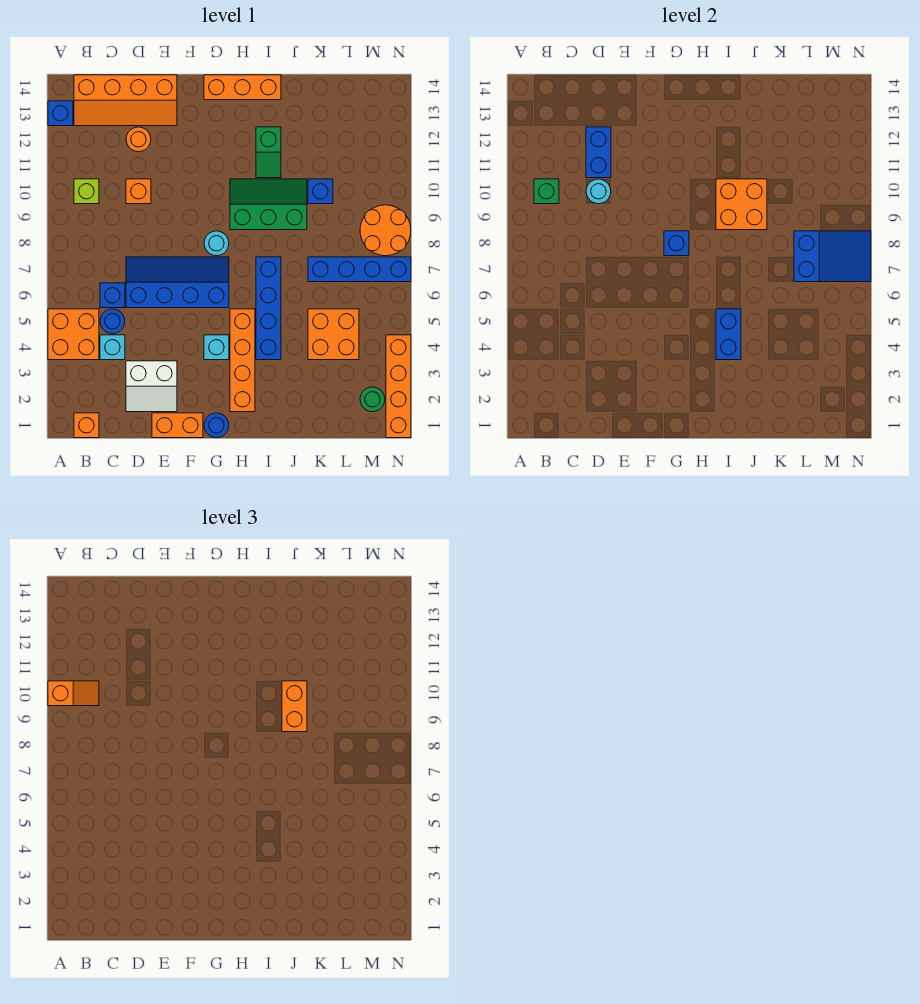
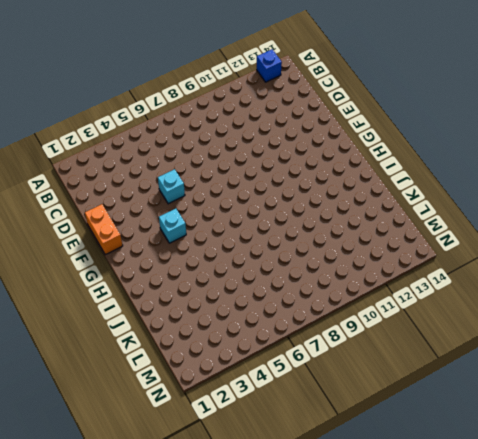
cyan brick E5 level 1 -> cyan brick C4 level 1
none -> orange brick A4:B5 level 1
none -> orange brick B1 level 1
none -> lime brick B10 level 1
none -> orange slope B13:E14 level 1 top 14

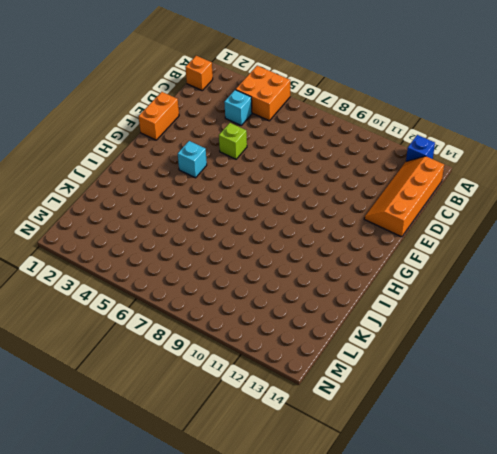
lime brick E5 level 1 -> lime brick B10 level 1
none -> blue round brick C5 level 1
none -> blue brick C6 level 1
none -> white slope D2:E3 level 1 top 3
none -> blue slope D6:G7 level 1 top 6

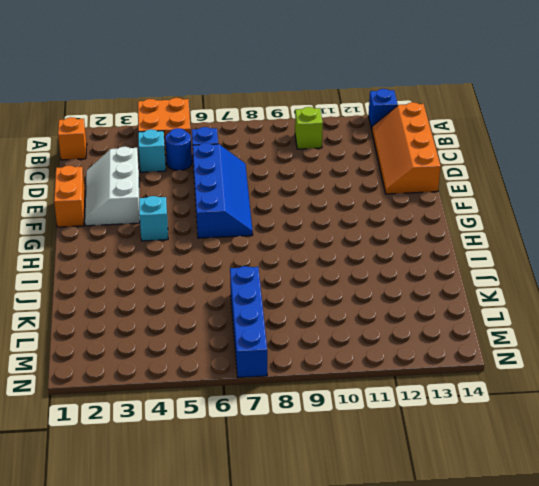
white slope D2:F3 level 1 top 3 -> white slope D2:E3 level 1 top 3
none -> orange brick D10 level 1
none -> orange round brick D12 level 1
none -> blue round brick G1 level 1
none -> cyan round brick G8 level 1

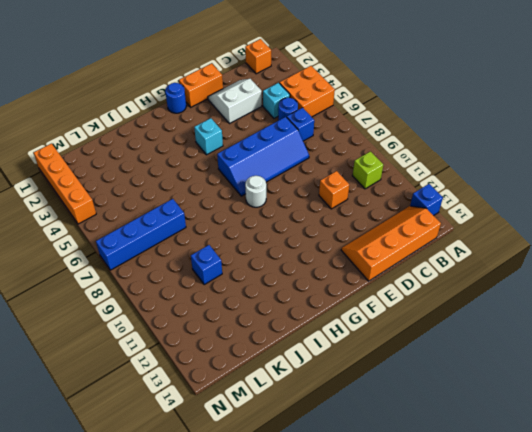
white round brick G8 level 1 -> cyan round brick G8 level 1
none -> orange round brick D12 level 1
none -> orange brick G14:I14 level 1
none -> orange brick H2:H5 level 1
none -> green slope H9:J10 level 1 top 9

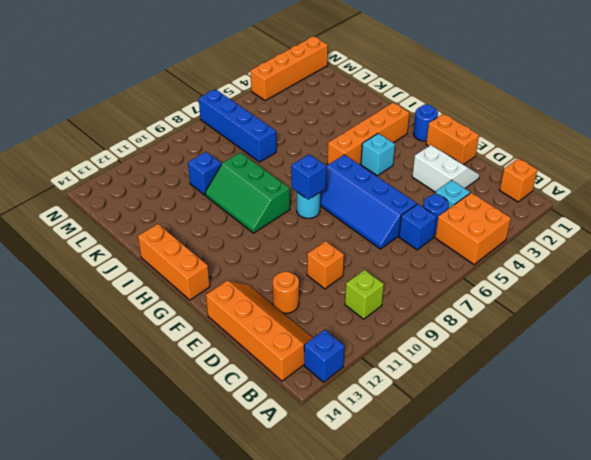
none -> blue brick I4:I7 level 1
none -> green slope I11:I12 level 1 top 12
none -> orange brick K4:L5 level 1
none -> green round brick M2 level 1

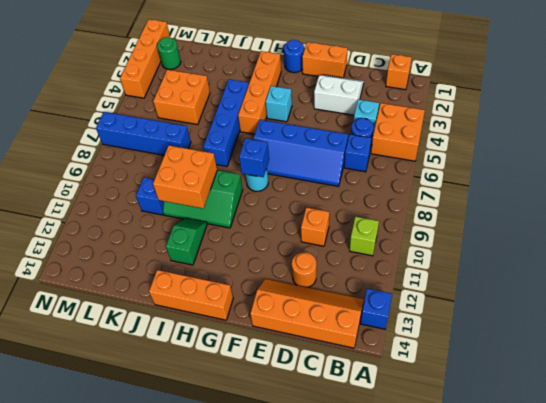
none -> orange round brick M8:N9 level 1
none -> green brick B10 level 2
none -> cyan round brick D10 level 2
none -> blue brick D11:D12 level 2

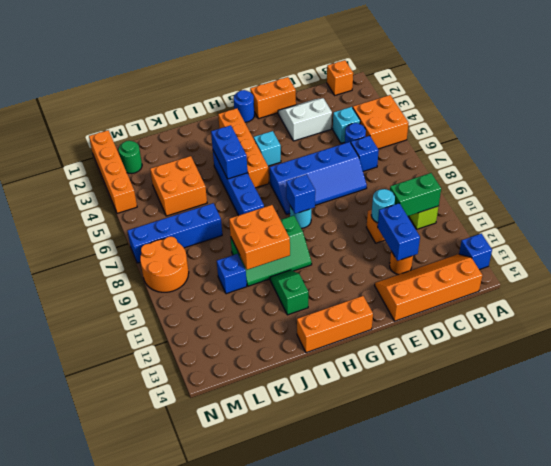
green brick B10:C10 level 2 -> green brick B10 level 2
none -> blue slope L7:N8 level 2 top L
none -> orange slope A10:B10 level 3 top A
none -> orange brick J9:J10 level 3

